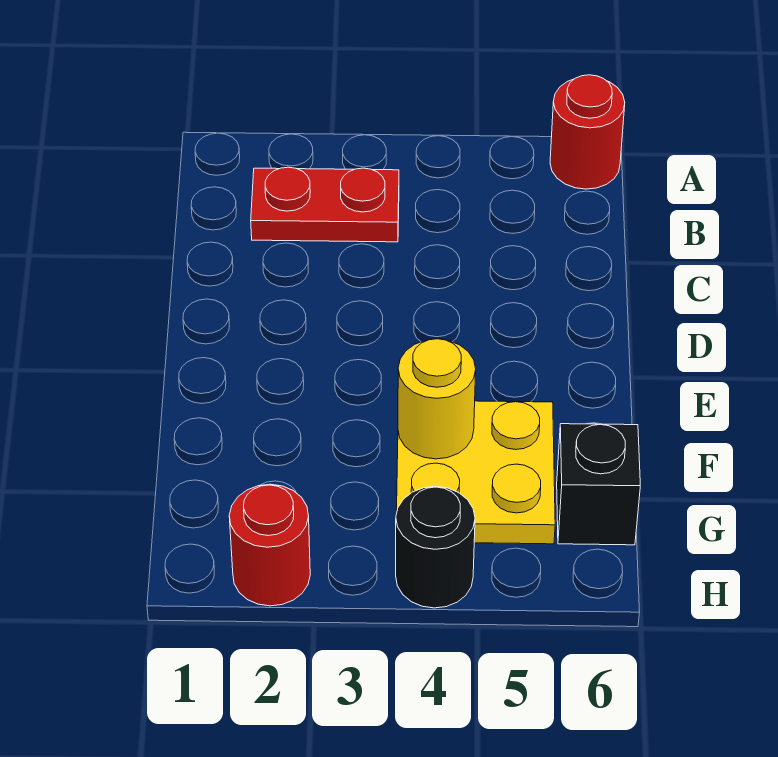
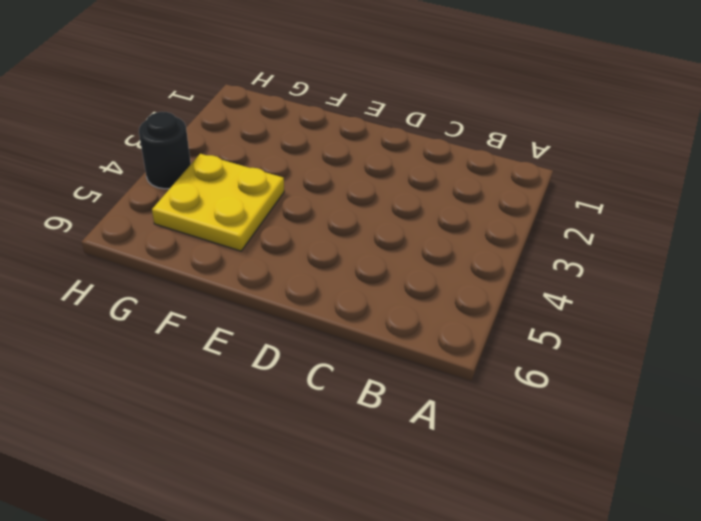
none -> red round brick A6 level 1
none -> red plate B2:B3 level 1

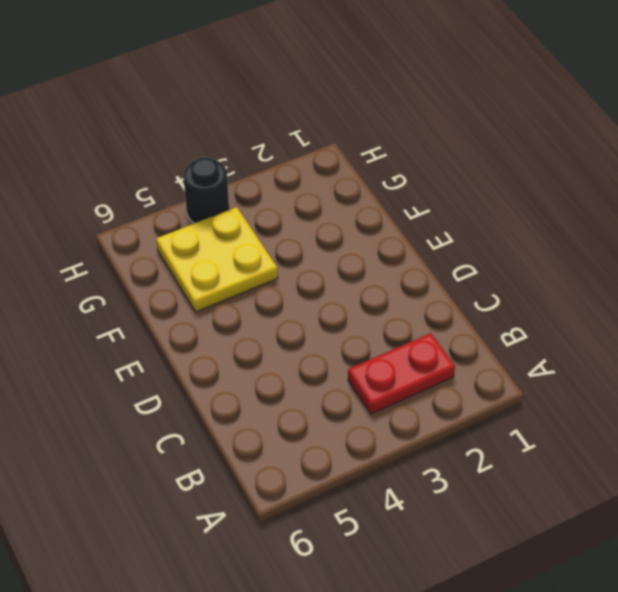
none -> red round brick A6 level 1
none -> black brick G6 level 1

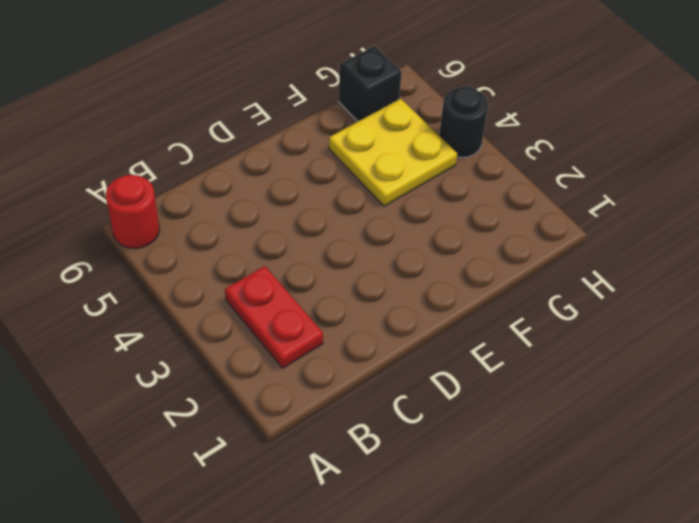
none -> red round brick H2 level 1
none -> yellow round brick F4 level 2

